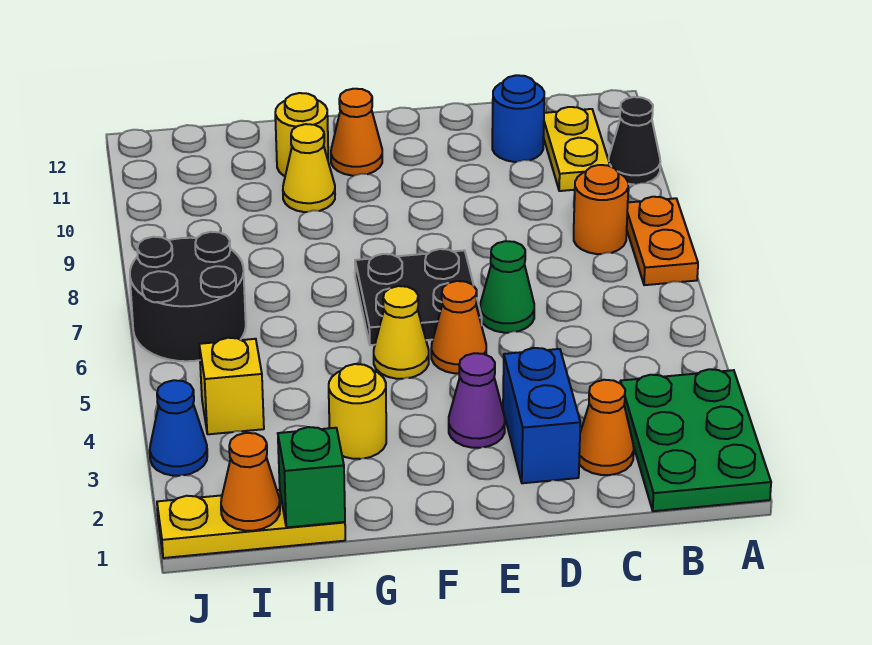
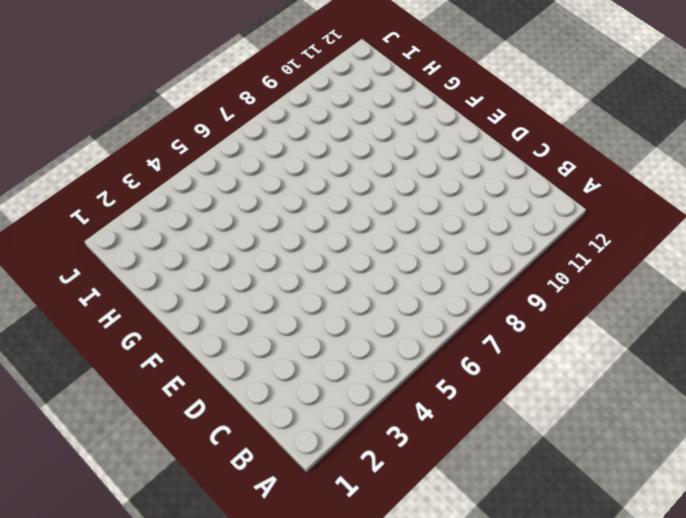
none -> green plate A1:B3 level 1
none -> orange plate A7:A8 level 1
none -> black cone A10 level 1

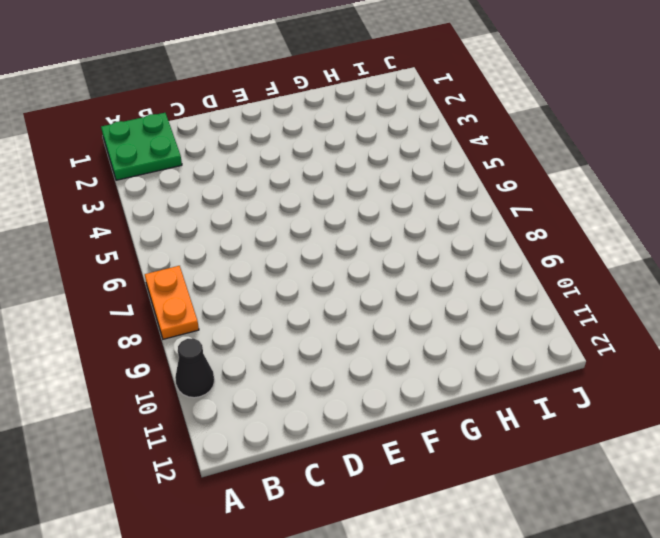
green plate A1:B2 level 1 -> green plate A1:B3 level 1
none -> orange round brick B8 level 1
none -> yellow plate B10:B11 level 1
none -> orange cone C2 level 1

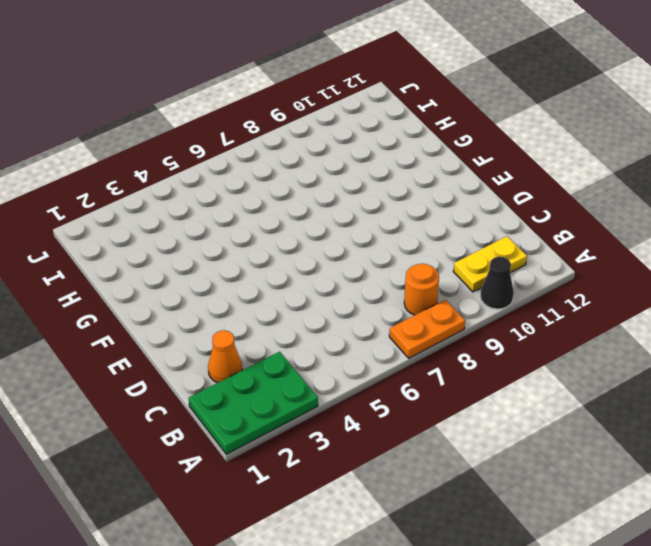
none -> blue round brick C11 level 1
none -> blue brick D2:D3 level 1
none -> green cone D6 level 1

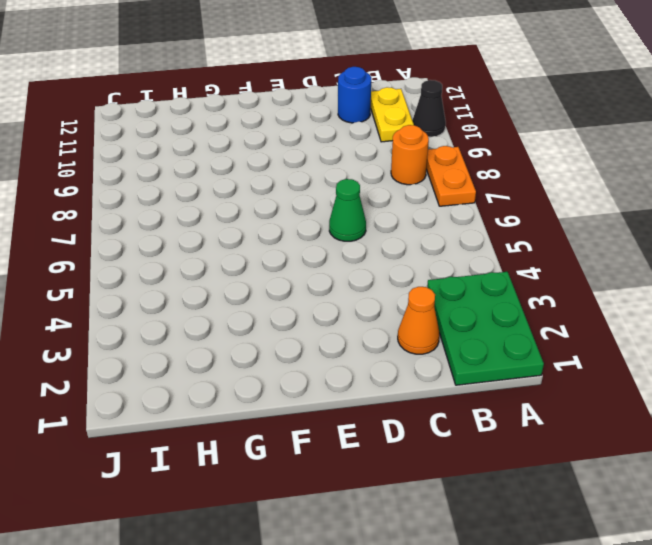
none -> blue brick D2:D3 level 1
none -> purple cone E3 level 1
none -> orange cone E5 level 1

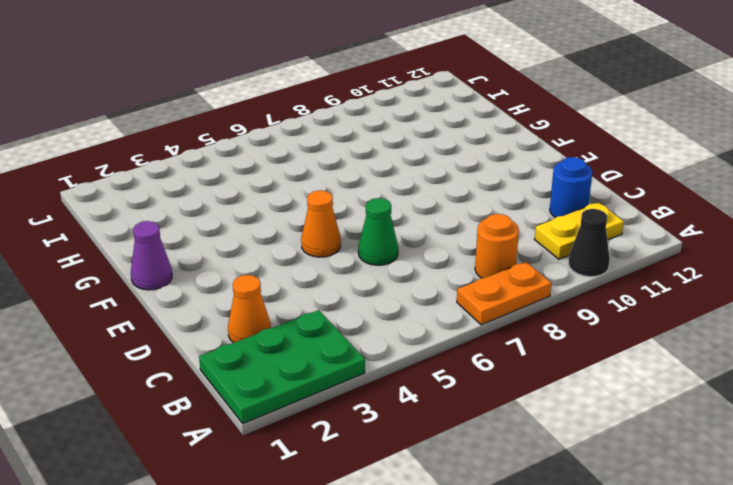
purple cone F1 level 1 -> purple cone E3 level 1
none -> blue brick D2:D3 level 1
none -> black plate E6:F7 level 1
none -> yellow cone F5 level 1

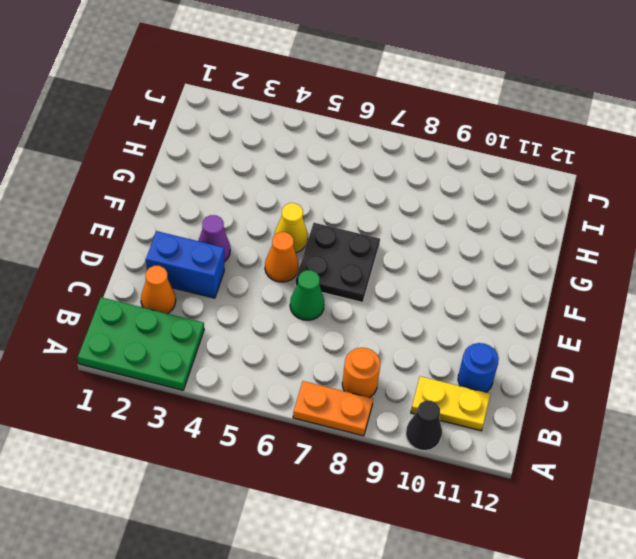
none -> orange cone F11 level 1
none -> yellow round brick G3 level 1
none -> yellow cone G10 level 1

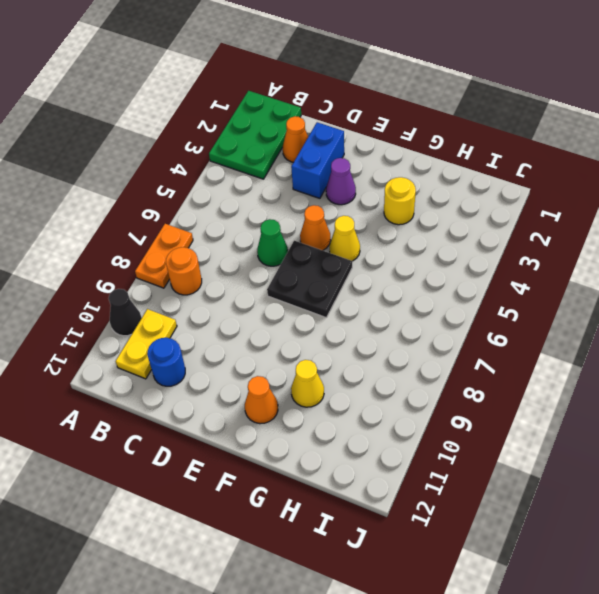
none -> yellow round brick G11 level 1
none -> yellow plate H1:J1 level 1
none -> yellow brick I4 level 1

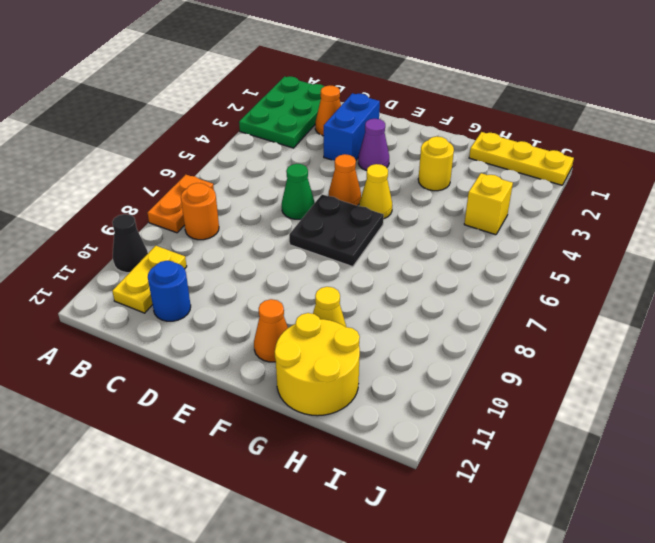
yellow round brick G11:H12 level 1 -> yellow round brick G11 level 1
none -> black round brick I6:J7 level 1
none -> blue cone J3 level 1
none -> green brick H1 level 2

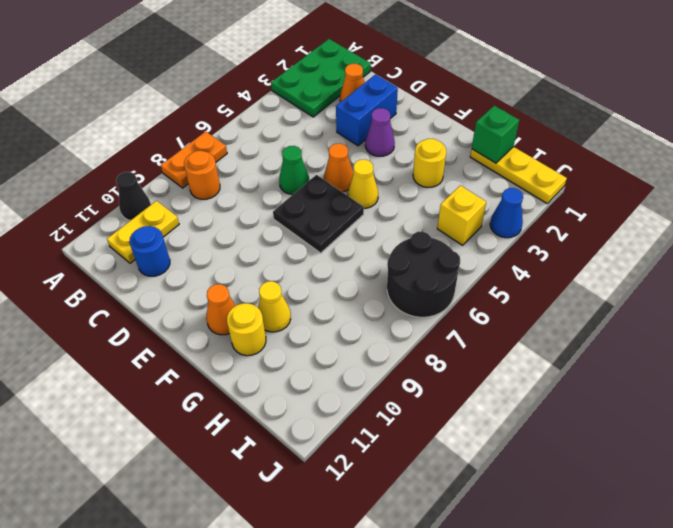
none -> orange cone I1 level 2

